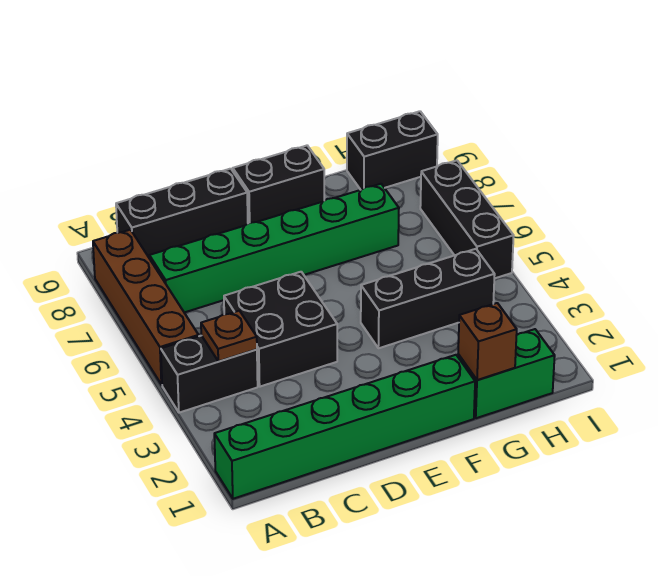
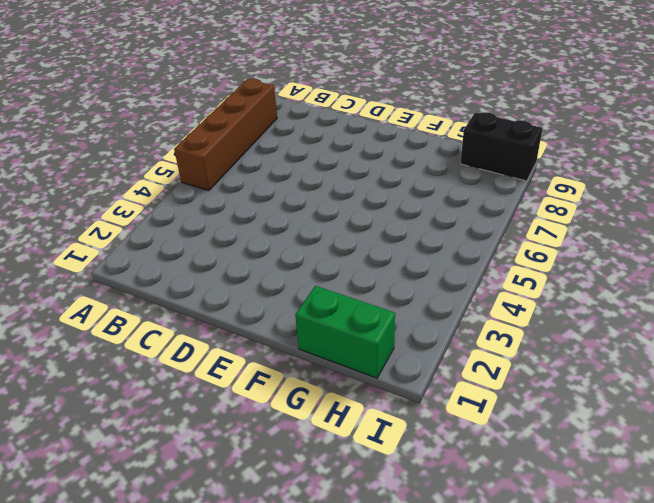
none -> green brick A1:F1 level 1
none -> black brick A4:B4 level 1
none -> green brick B7:G7 level 1

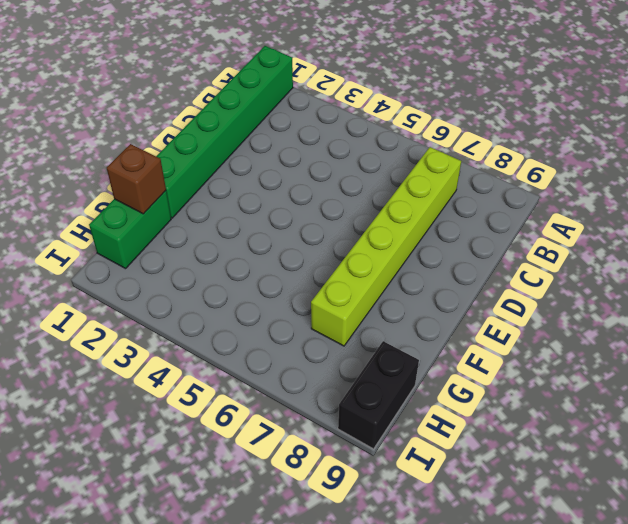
lime brick B7:G7 level 1 -> green brick B7:G7 level 1
none -> black brick A4:B4 level 1
none -> brown brick A5:A8 level 1
none -> black brick B9:D9 level 1

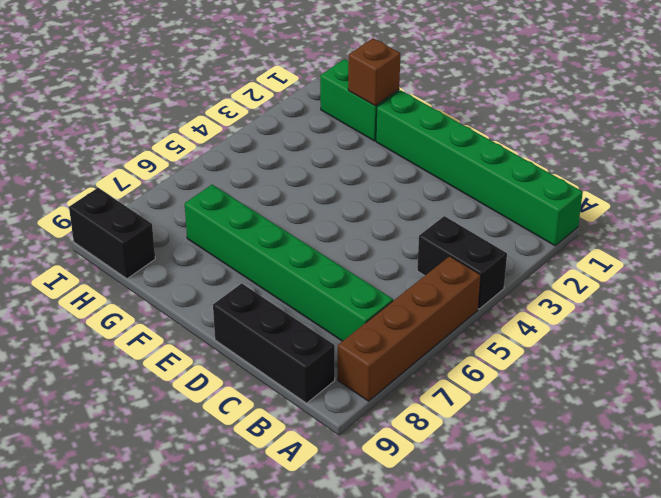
none -> black brick C4:D5 level 1
none -> black brick E9:F9 level 1
none -> black brick F4:H4 level 1

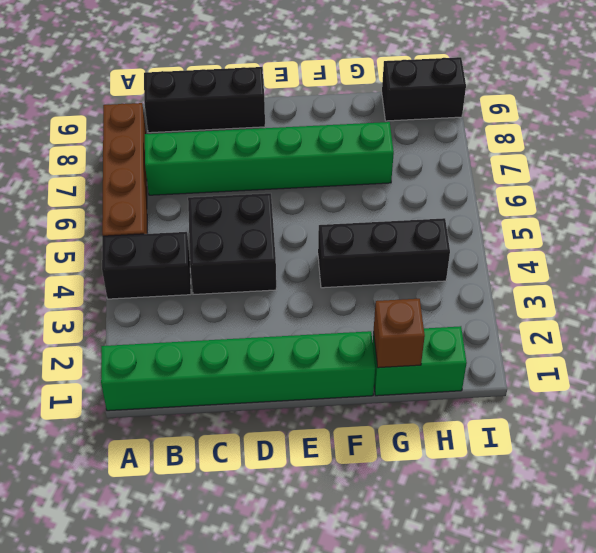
none -> black brick E9:F9 level 1
none -> black brick I5:I7 level 1
none -> brown plate B4 level 2

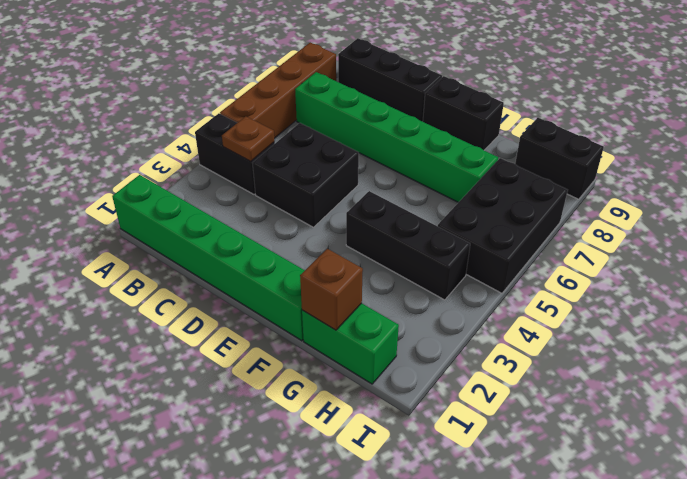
black brick H5:I7 level 1 -> black brick I5:I7 level 1

